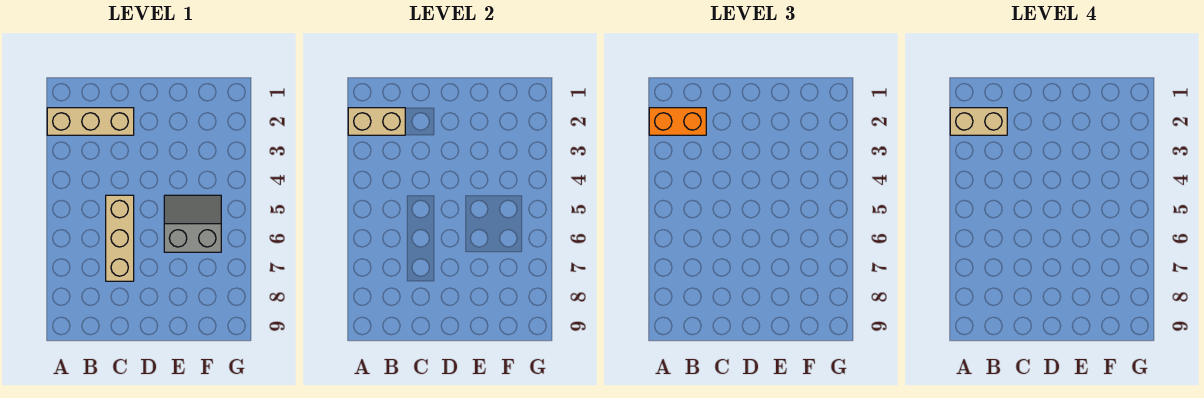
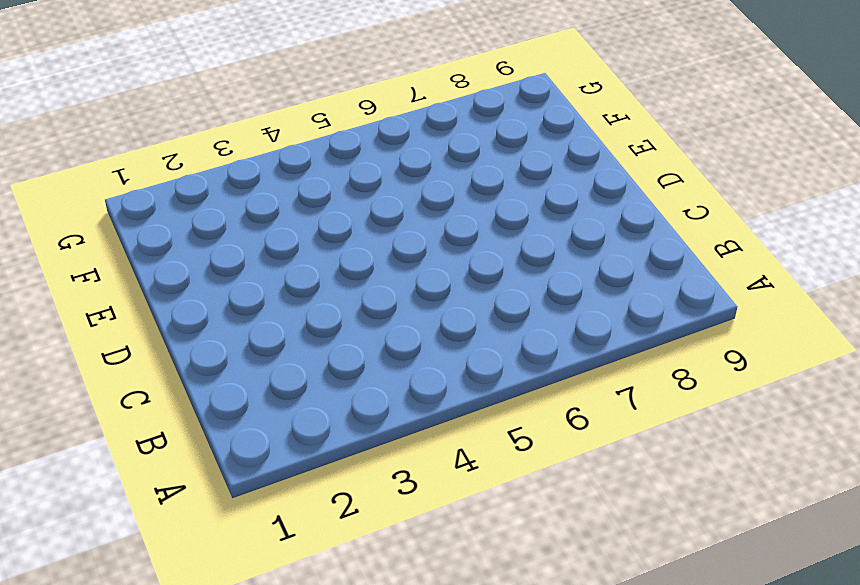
none -> tan brick A2:C2 level 1
none -> tan brick C5:C7 level 1

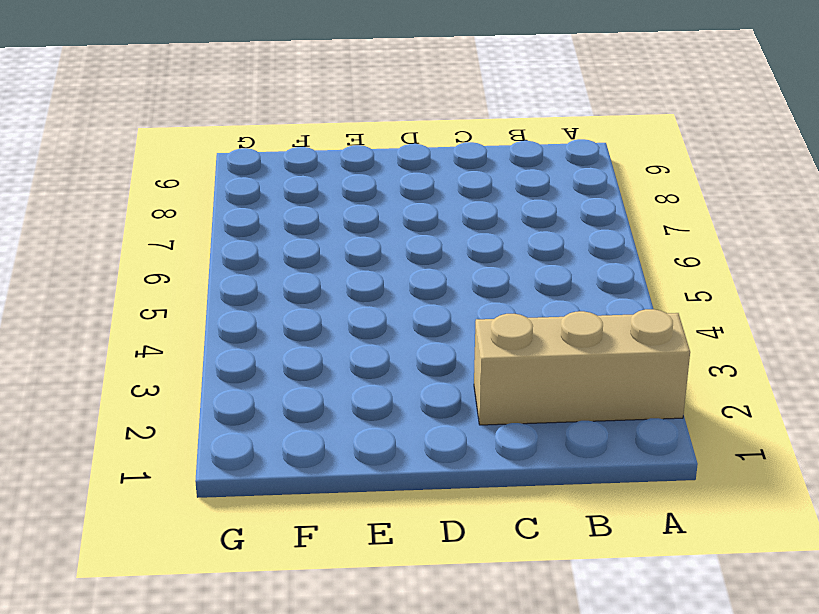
none -> tan brick C5:C7 level 1
none -> grey slope E5:F6 level 1 top 6

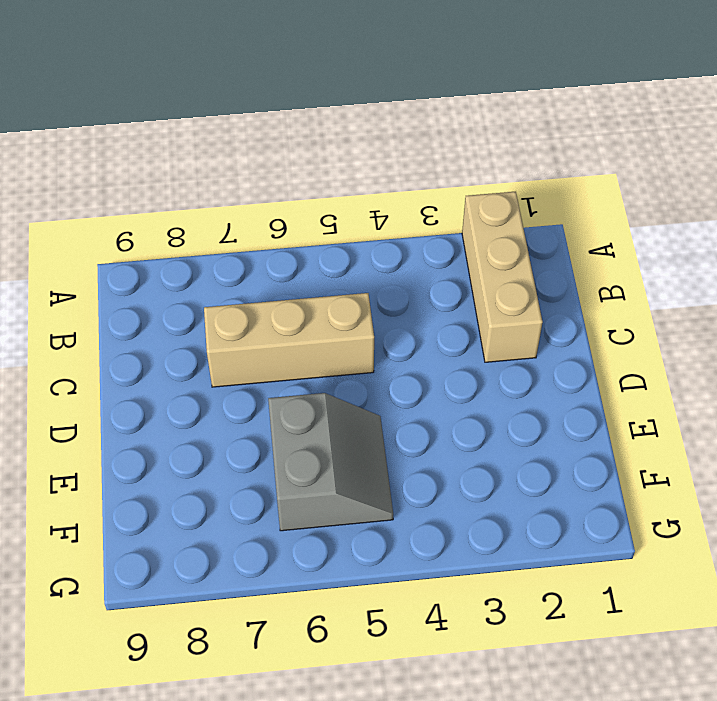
none -> tan brick A2:B2 level 2
none -> orange brick A2:B2 level 3

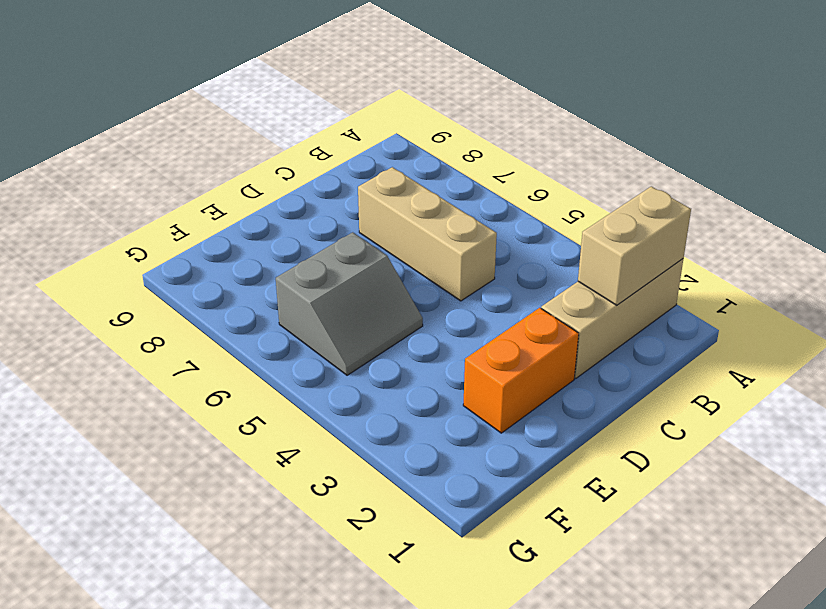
orange brick D2:E2 level 1 -> orange brick A2:B2 level 3
none -> tan brick A2:B2 level 4

